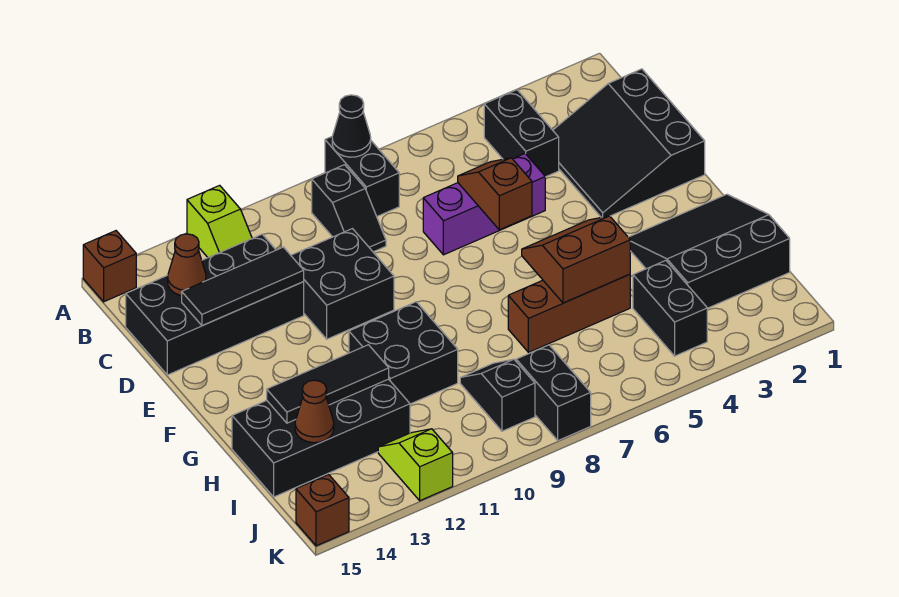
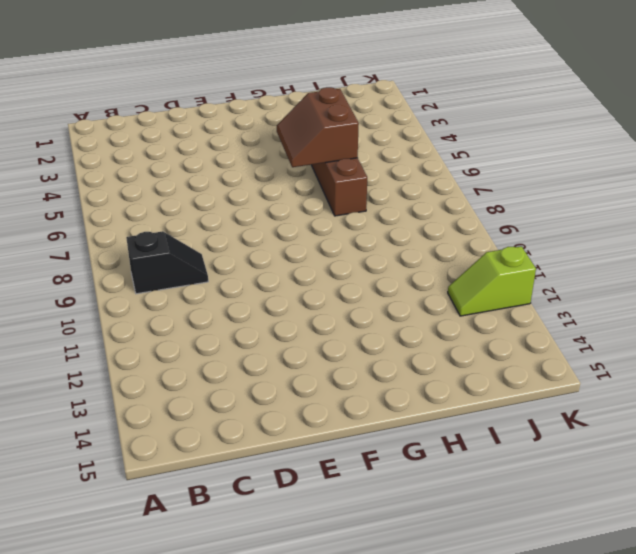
none -> black brick A8:B8 level 1
none -> lime slope A12:B12 level 1 top A
none -> brown brick A15 level 1

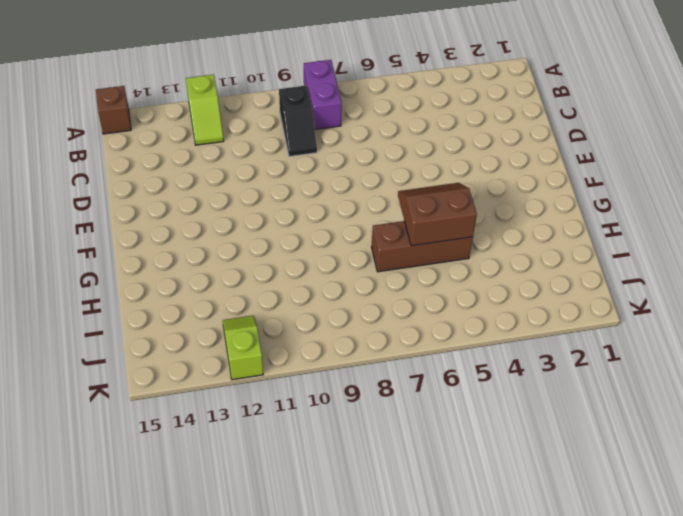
purple brick A8:B8 level 1 -> black brick A8:B8 level 1
none -> black brick B4:C4 level 1
none -> black slope C1:E3 level 1 top 1
none -> black brick C12:D15 level 1

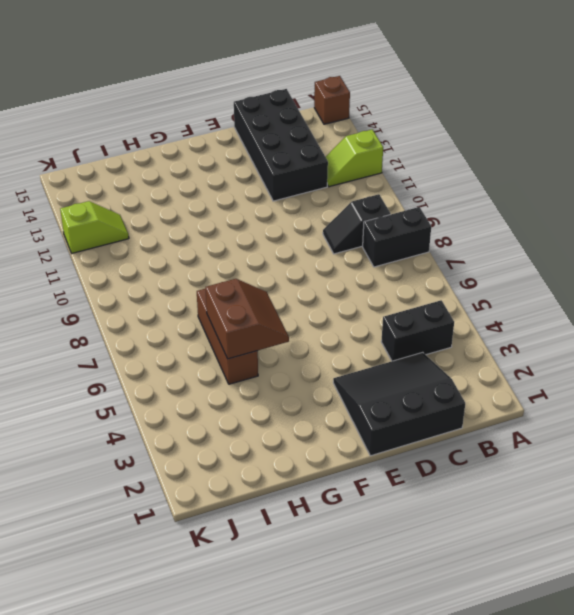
none -> purple brick D5:D7 level 1
none -> black brick D10:E11 level 1
none -> black slope G1:I3 level 1 top I

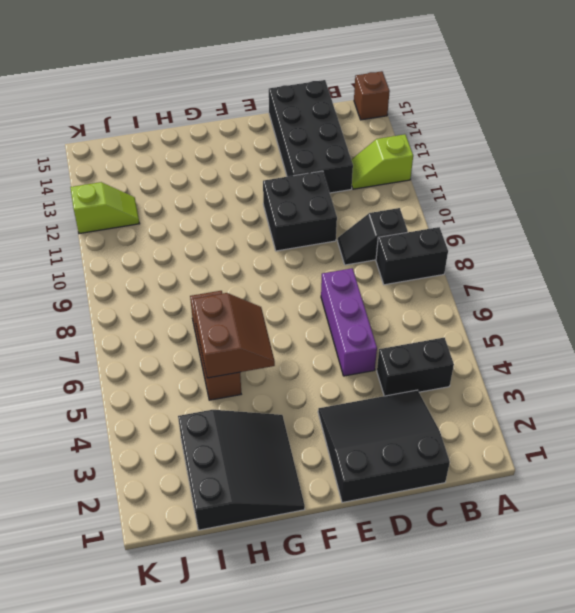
none -> black brick G10:H11 level 1
none -> black brick H12:I15 level 1
none -> black brick I4:J4 level 1

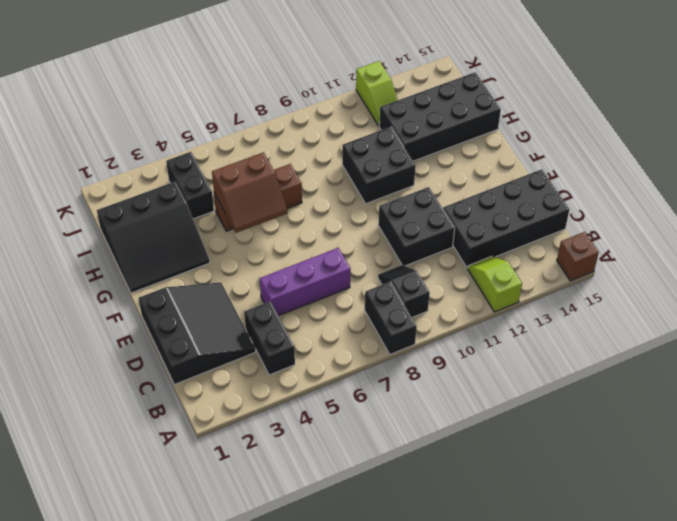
none -> black slope I9:J9 level 1 top J
none -> black brick J8:K8 level 1
none -> brown brick K15 level 1

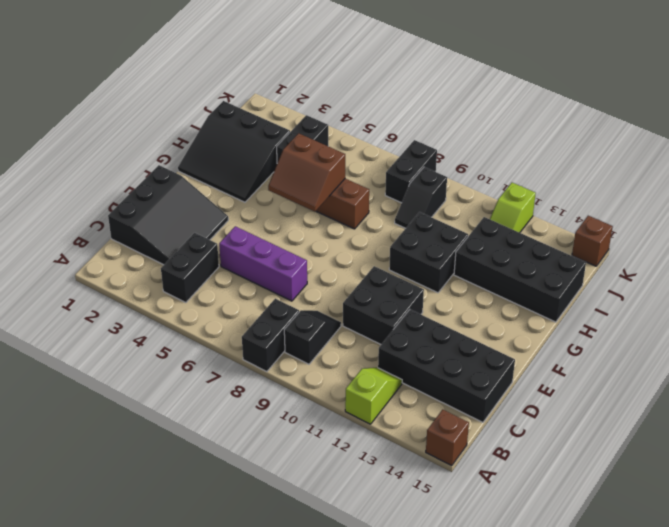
none -> black cone A8 level 2
none -> brown cone C14 level 2
none -> brown slope D6:E6 level 2 top E

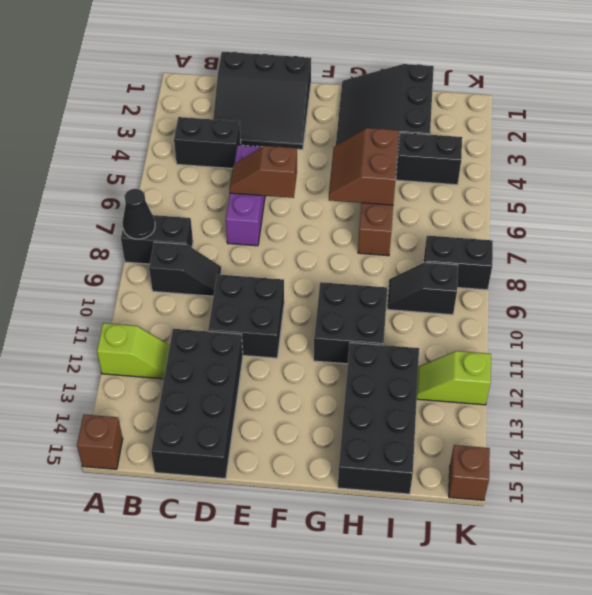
none -> brown cone C14 level 2
none -> black tile D12:D14 level 2
none -> black tile H12:H14 level 2

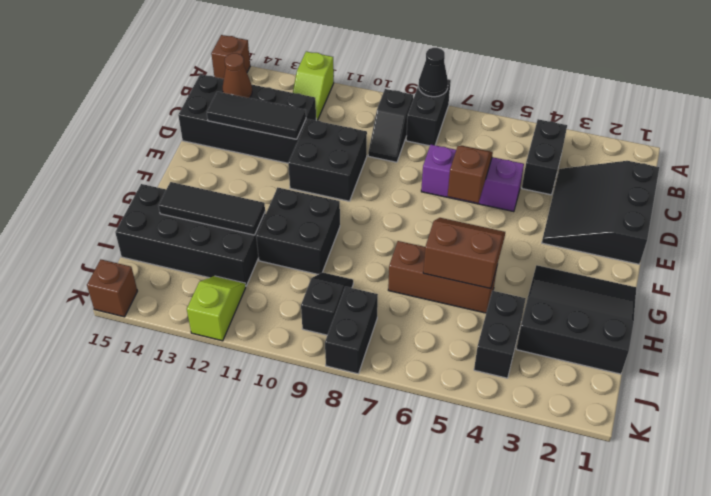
none -> brown cone I14 level 2

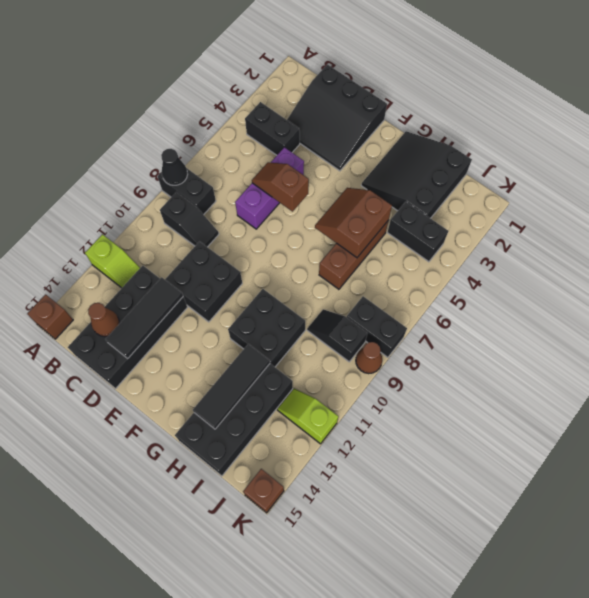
brown cone K9 level 1 -> brown cone I14 level 2

